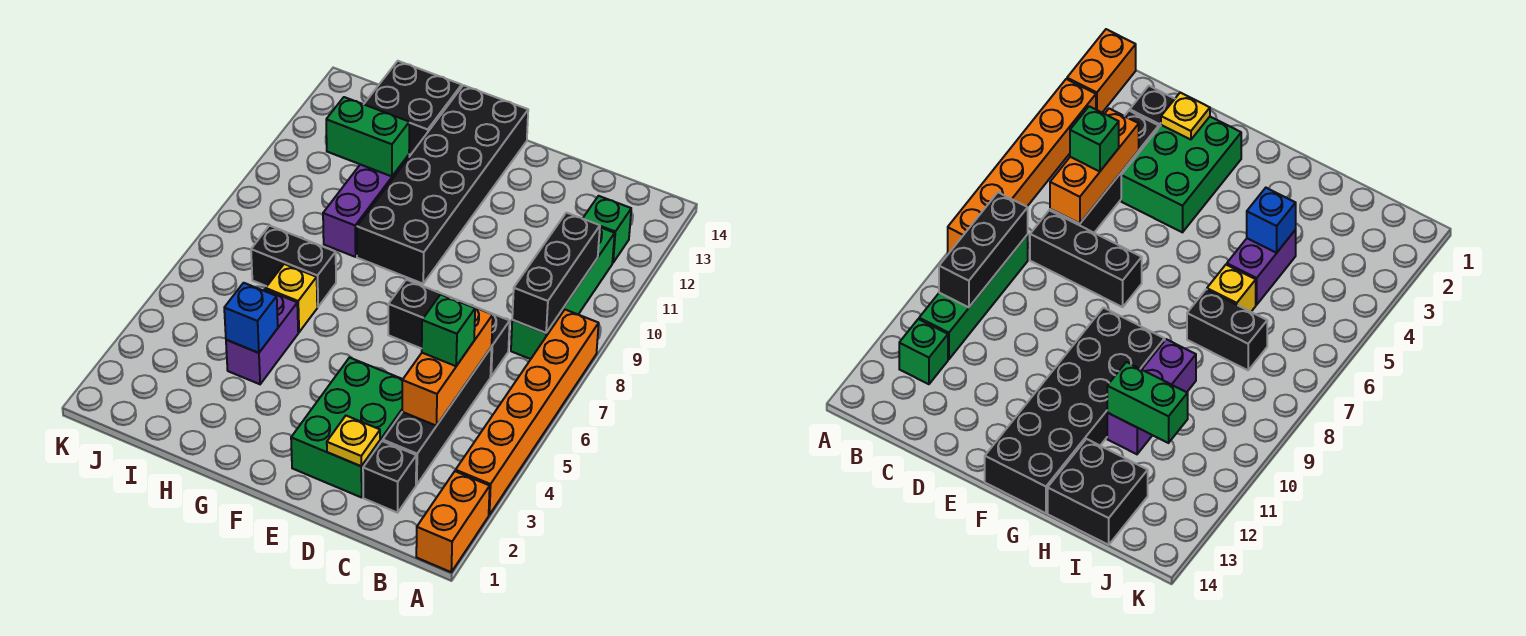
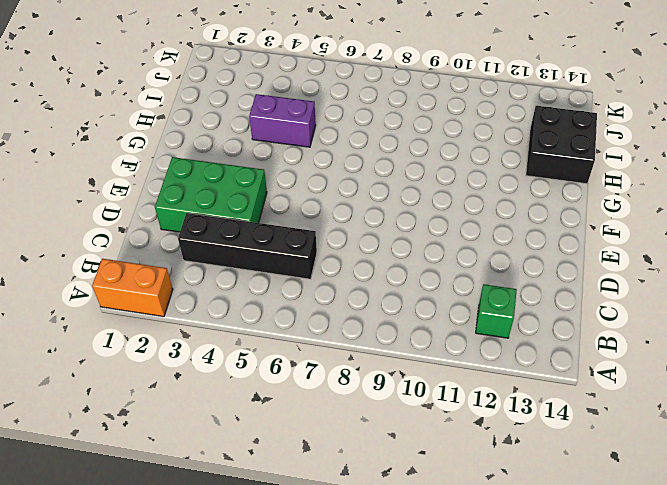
none -> orange brick A3:A8 level 1
none -> green brick B8:B11 level 1
none -> black brick C2 level 1

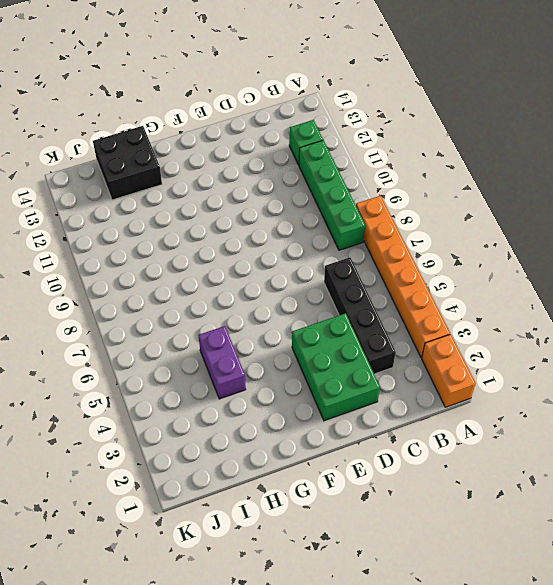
none -> black brick C2 level 1
none -> black brick C7:E7 level 1
none -> black brick F9:G14 level 1

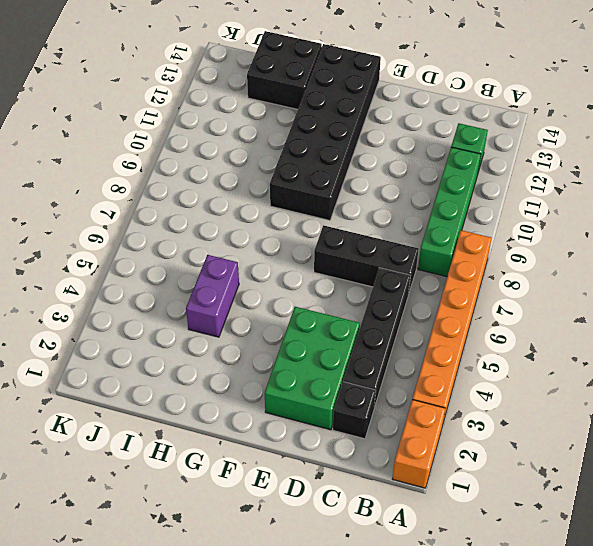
none -> yellow brick H6 level 1
none -> black brick H7:I7 level 1
none -> purple brick H9:H11 level 1

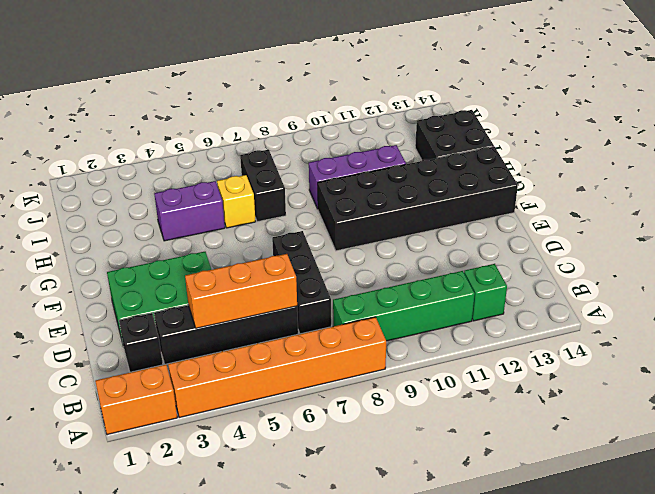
none -> black brick B8:B10 level 2
none -> yellow plate D2 level 2
none -> blue brick H4 level 2

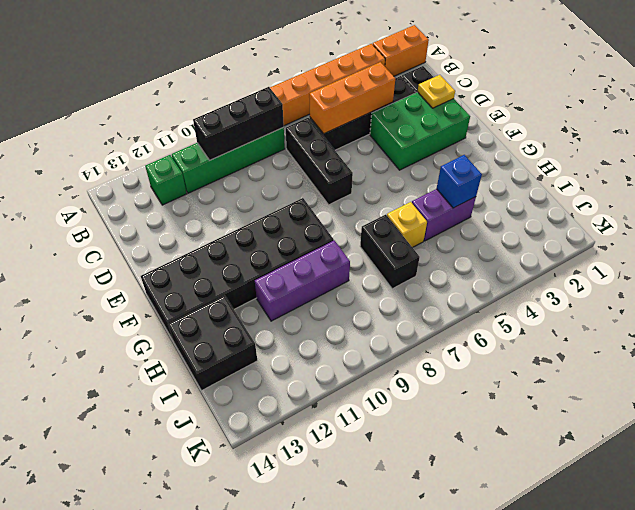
none -> green brick H11:I11 level 2
none -> green brick C5 level 3

